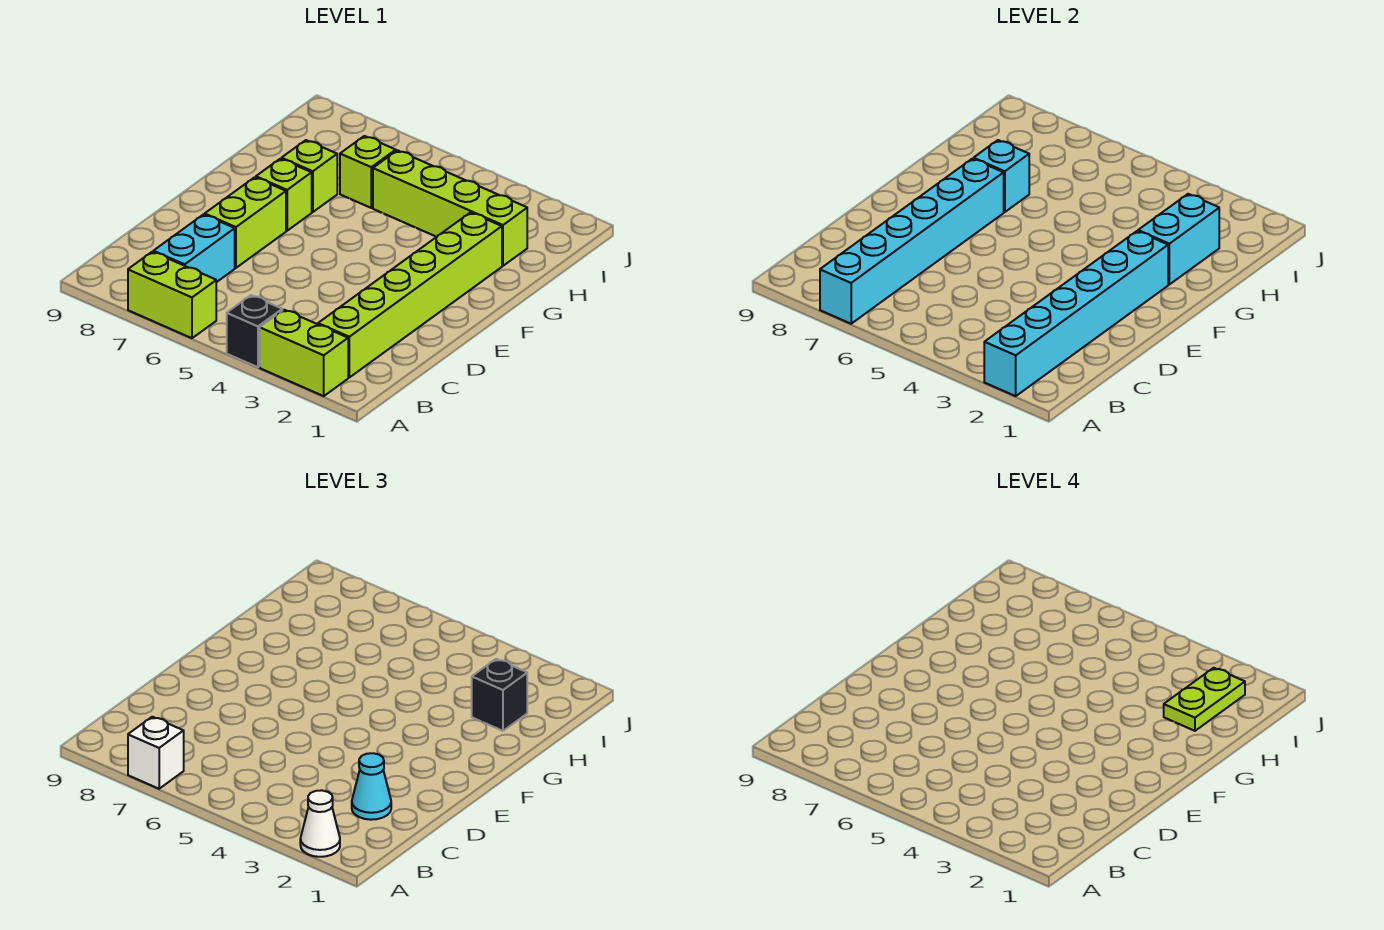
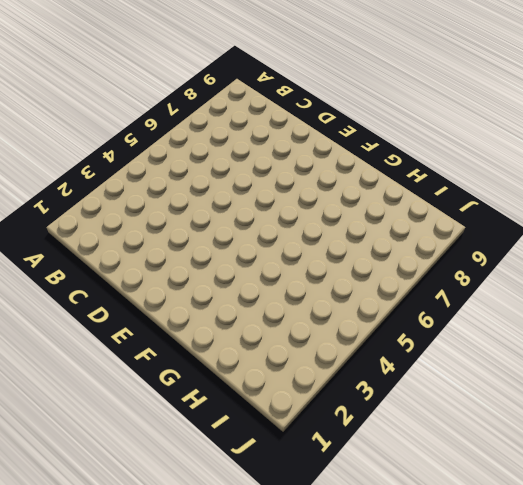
none -> lime brick A2:A3 level 1
none -> black brick A4 level 1
none -> lime brick A6:A7 level 1

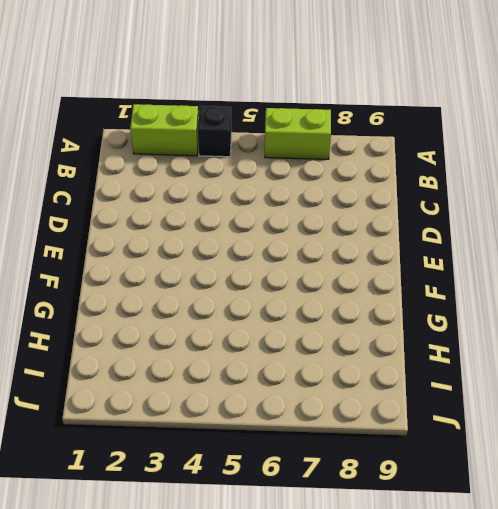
none -> lime brick B2:G2 level 1
none -> cyan brick B7:C7 level 1
none -> lime brick D7:E7 level 1

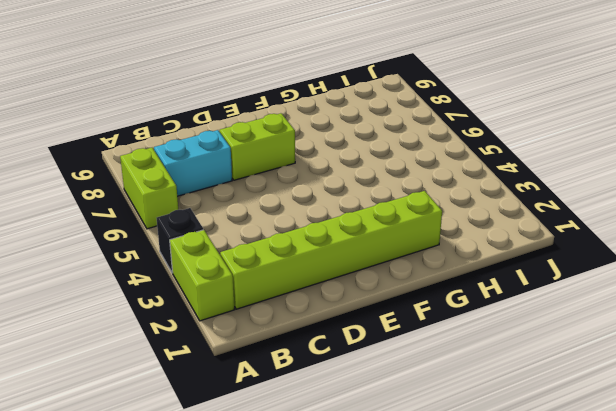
none -> lime brick F7 level 1
none -> lime brick G7 level 1
none -> lime brick H2:H5 level 1

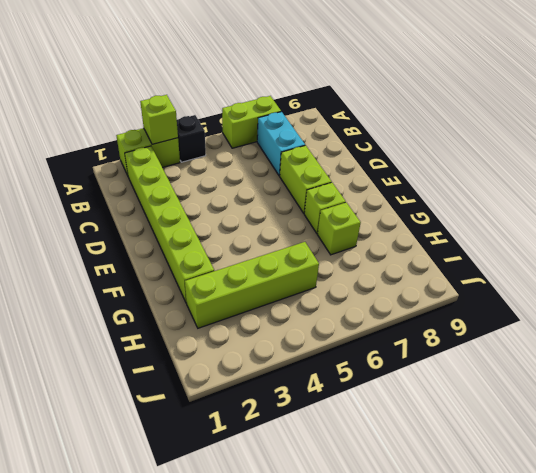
lime brick A3 level 2 -> lime brick H6 level 1
none -> cyan brick A2:F2 level 2
none -> cyan brick A7:F7 level 2
none -> cyan brick G2:H2 level 2

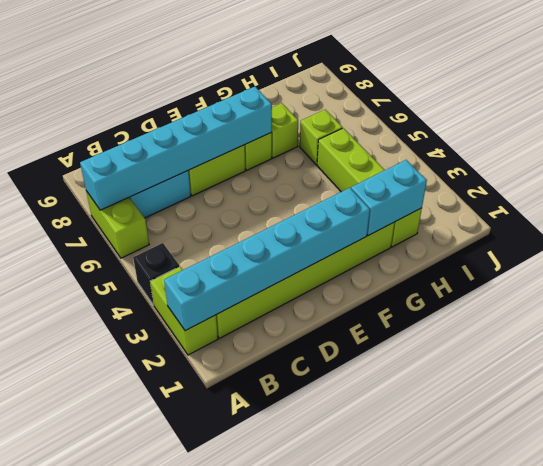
none -> cyan brick G7 level 2
none -> white cone A2 level 3
none -> white brick A7 level 3

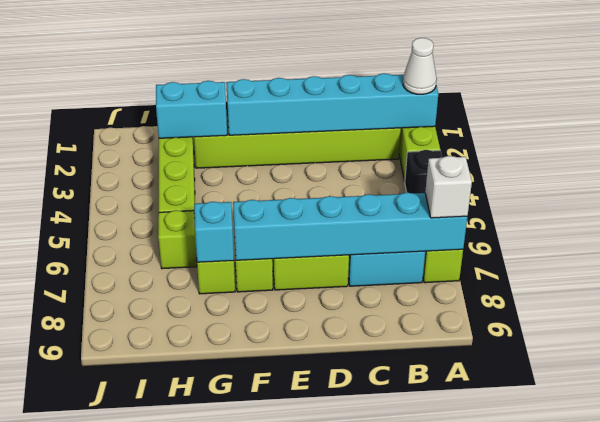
none -> cyan cone C2 level 3
none -> black brick H2 level 3
none -> lime plate H2:I2 level 4

